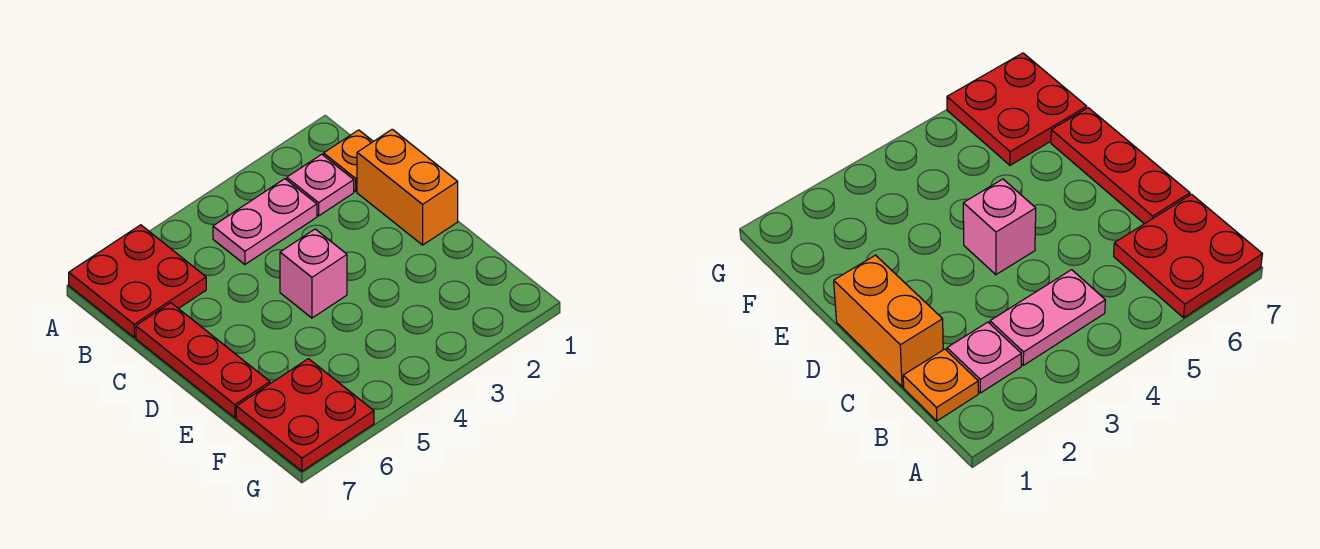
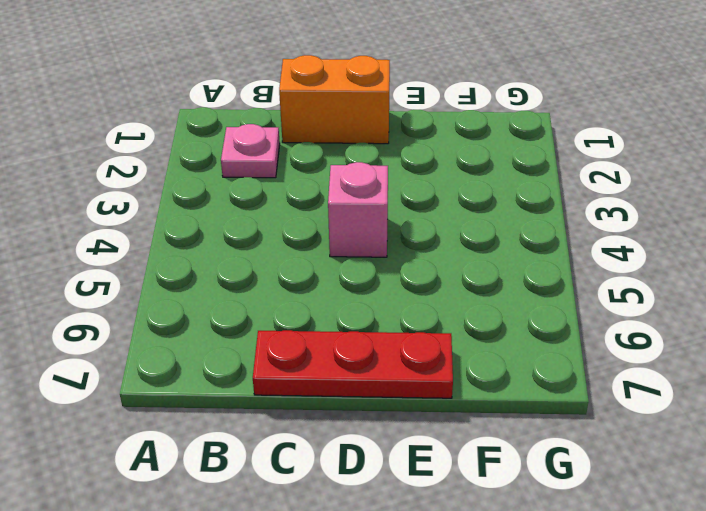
none -> red plate A6:B7 level 1
none -> orange plate B1 level 1

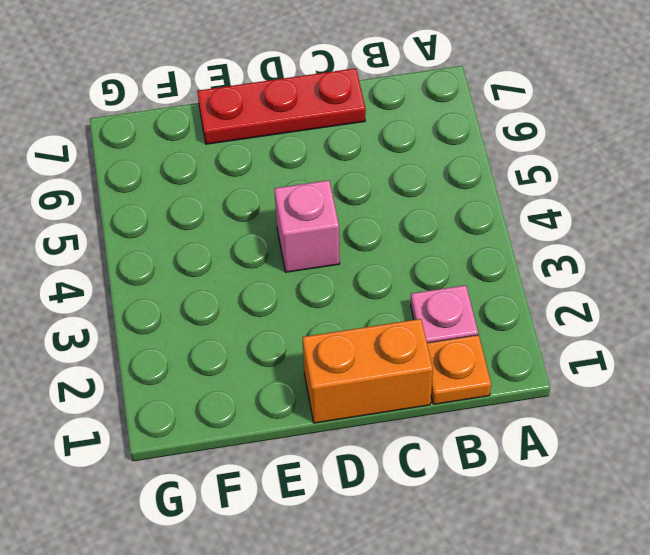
none -> red plate A6:B7 level 1
none -> pink plate B3:B4 level 1

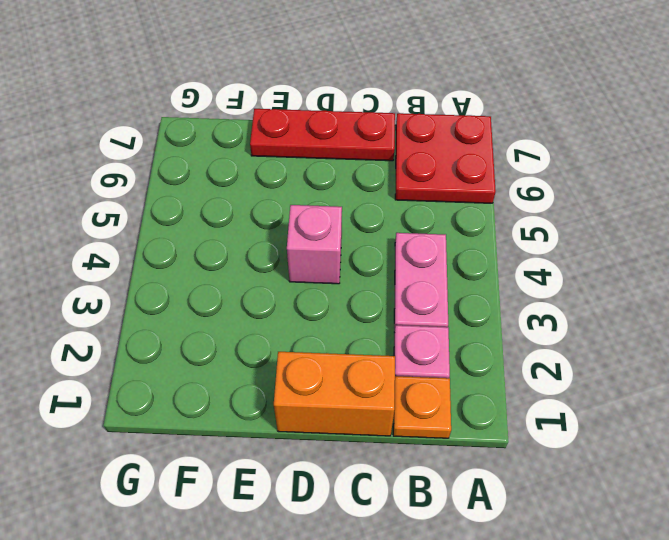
none -> red plate F6:G7 level 1

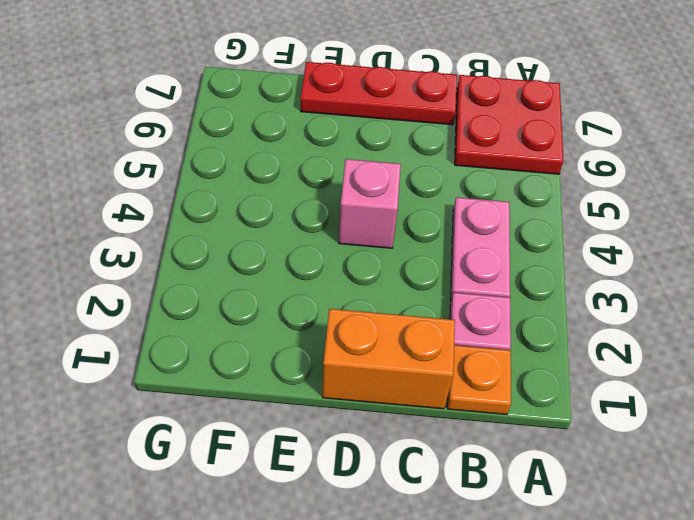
none -> red plate F6:G7 level 1

